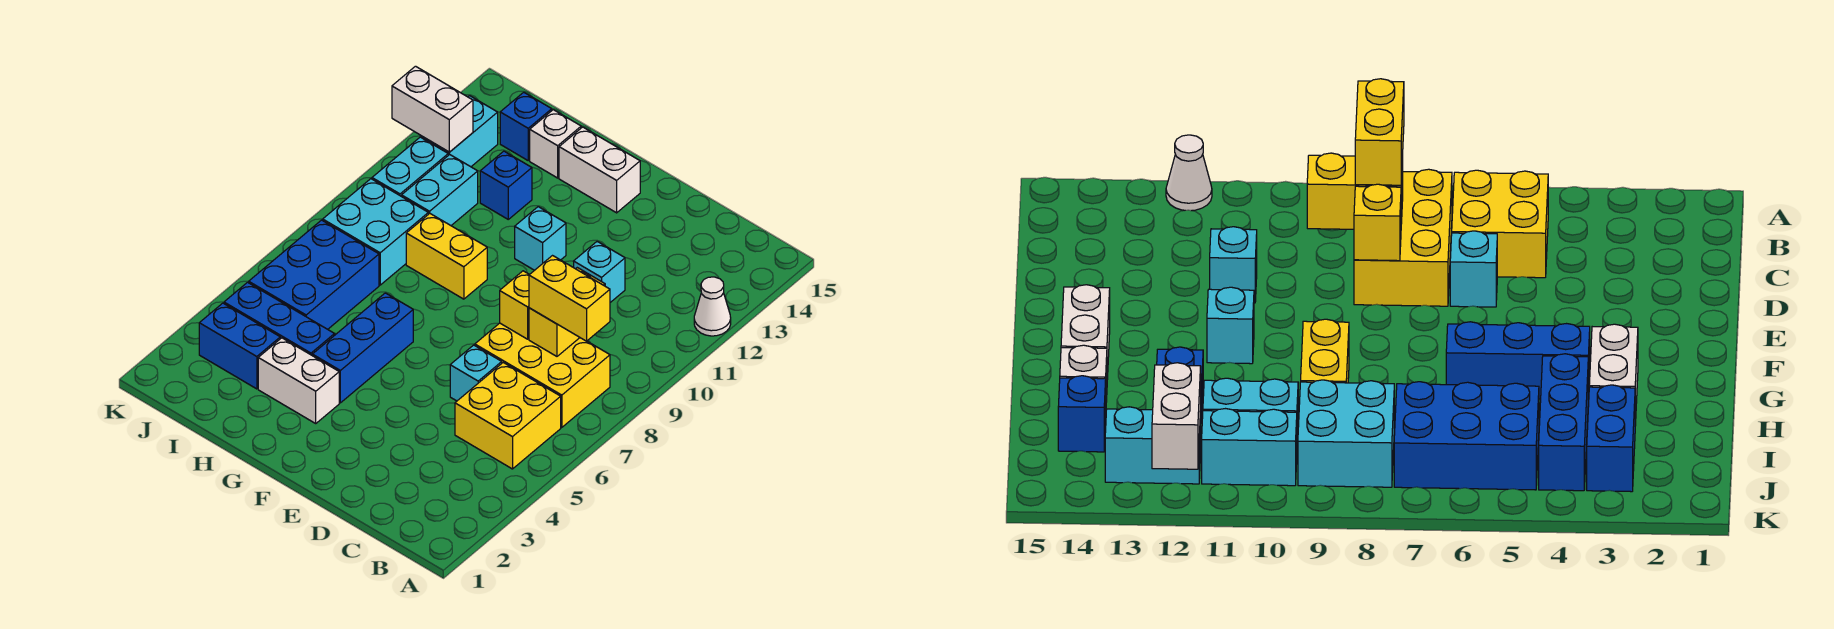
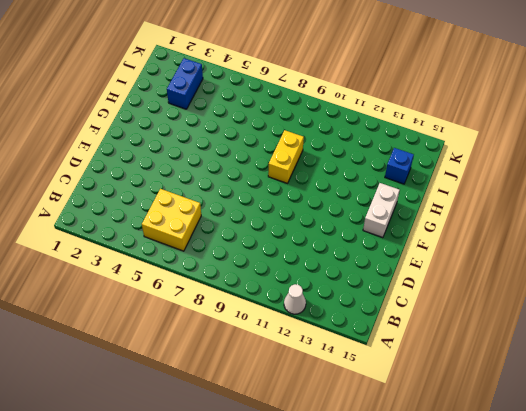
none -> yellow brick B7:D8 level 1
none -> cyan brick D6 level 1
none -> cyan brick D11 level 1

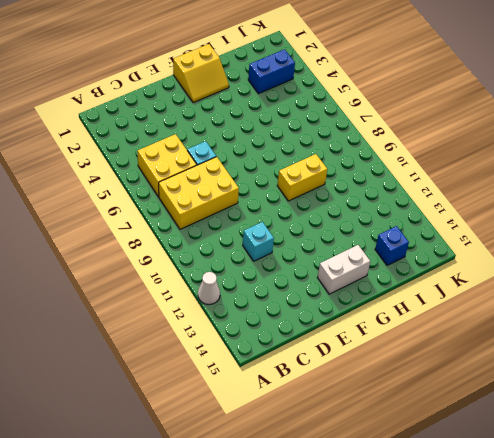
yellow slope F1:G2 level 1 top 1 -> none
none -> cyan brick F11 level 1
none -> white brick G3:H3 level 1
none -> blue brick G4:G6 level 1

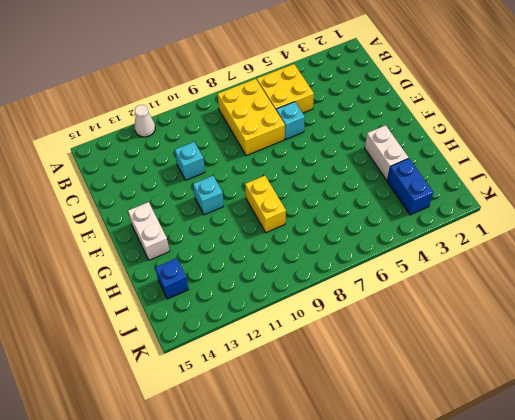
none -> blue brick G4:G6 level 1
none -> blue brick H4:J4 level 1
none -> blue brick H12 level 1

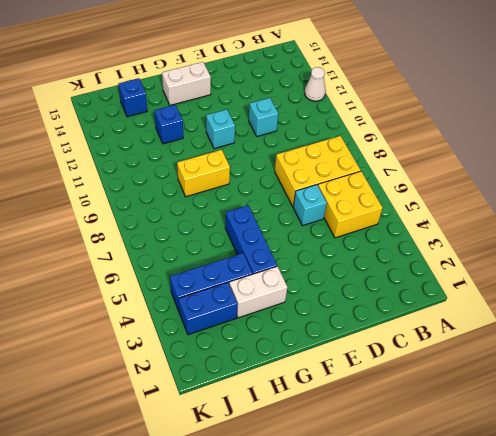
none -> white brick H14 level 1
none -> blue brick I5:J7 level 1
none -> cyan brick I8:J9 level 1

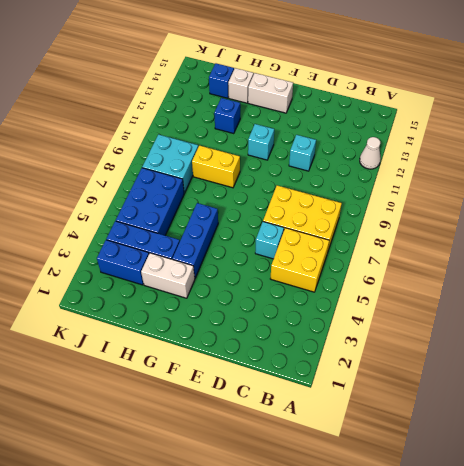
none -> cyan brick I10:I11 level 1
none -> cyan brick J10:J11 level 1
none -> cyan brick J12:J13 level 1

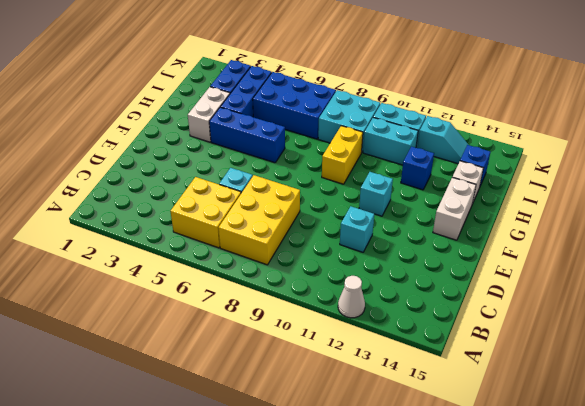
cyan slope J12:J13 level 1 top 12 -> cyan brick J12:J13 level 1
none -> yellow brick C8:C9 level 2
none -> yellow brick D8 level 2
none -> white brick J12:K12 level 2

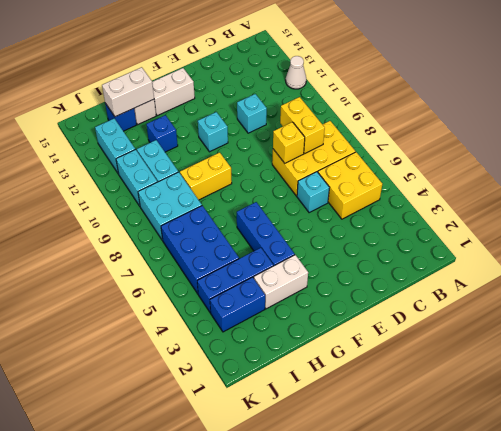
white brick H14:I14 level 2 -> white brick J12:K12 level 2
none -> yellow brick B8:C8 level 3

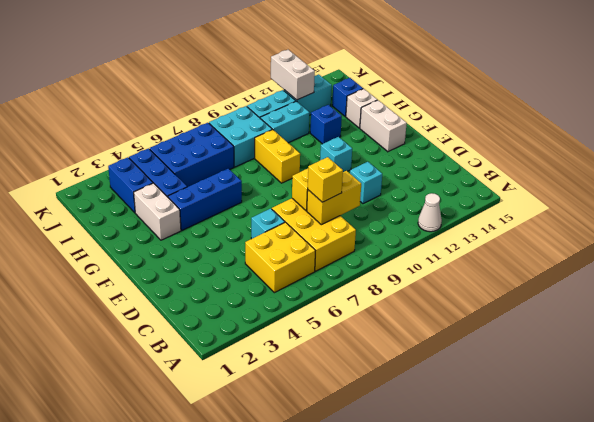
yellow brick C8 level 3 -> yellow brick B8:C8 level 3

